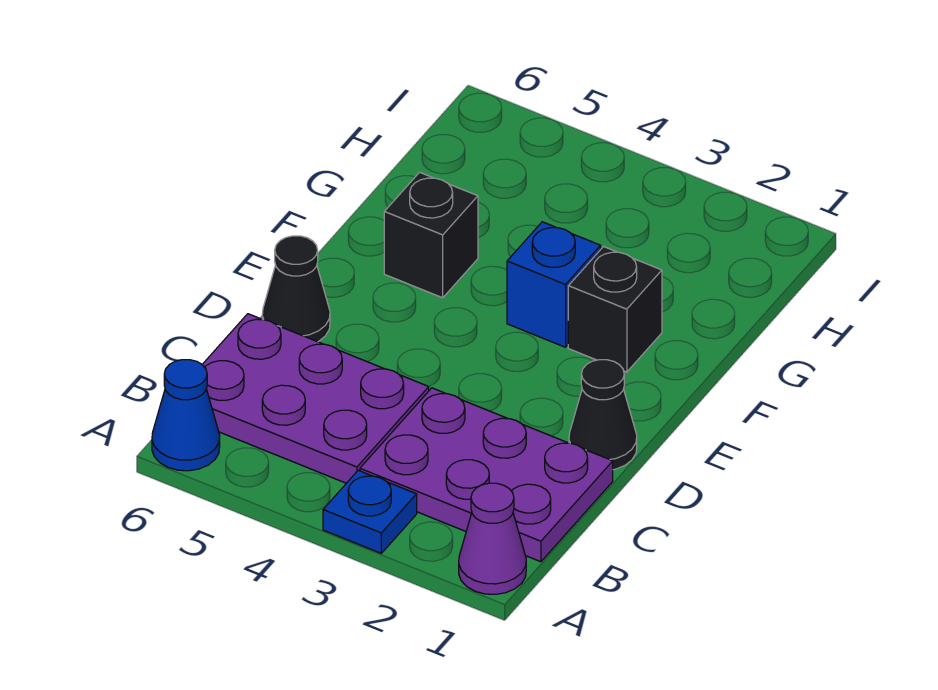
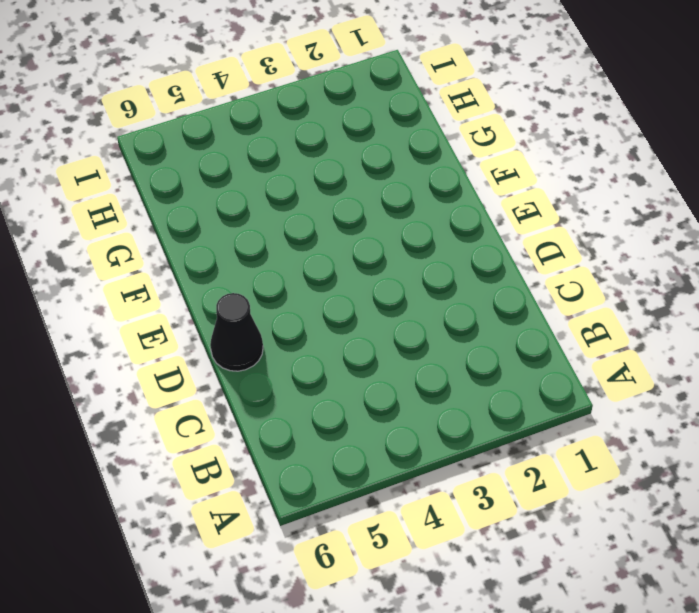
none -> purple cone A1 level 1
none -> blue plate A3 level 1

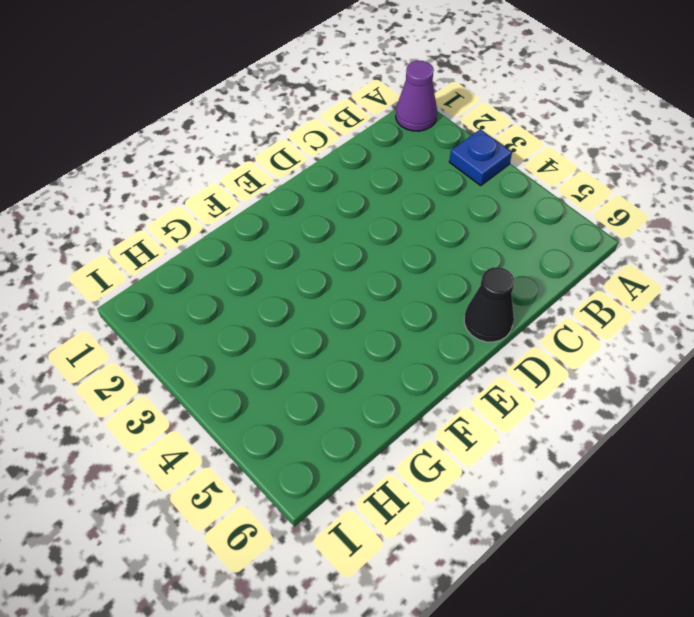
none -> blue cone A6 level 1
none -> purple plate B1:C3 level 1

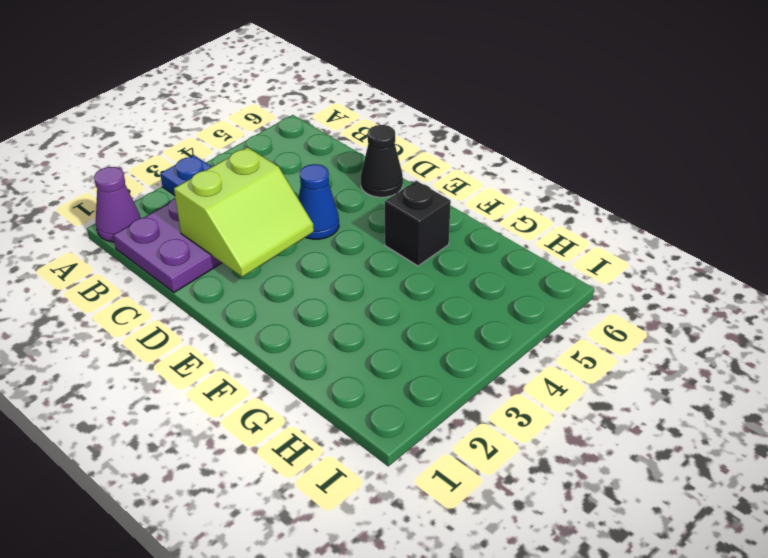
lime slope C2:D3 level 2 top C -> none
blue cone D4 level 1 -> blue cone A6 level 1
none -> purple plate B4:C6 level 1
none -> black cone D1 level 1

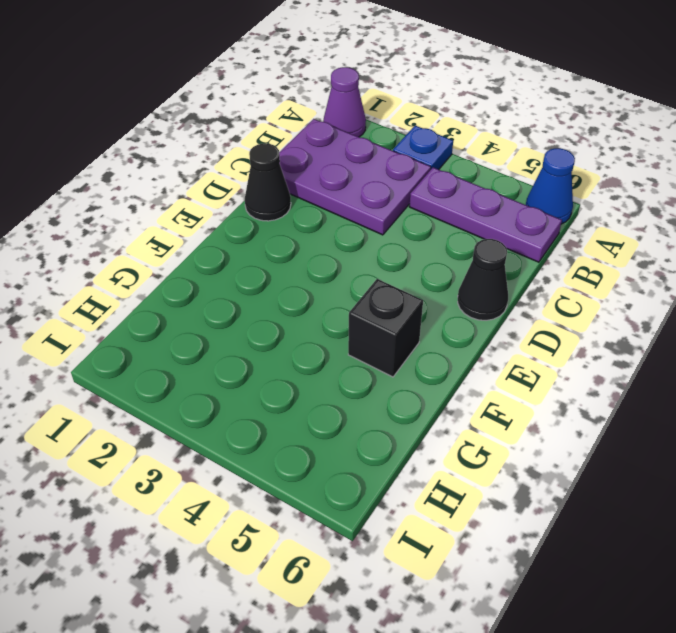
purple plate B4:B6 level 1 -> purple plate B4:C6 level 1
none -> black brick F2 level 1
none -> blue brick F3 level 1

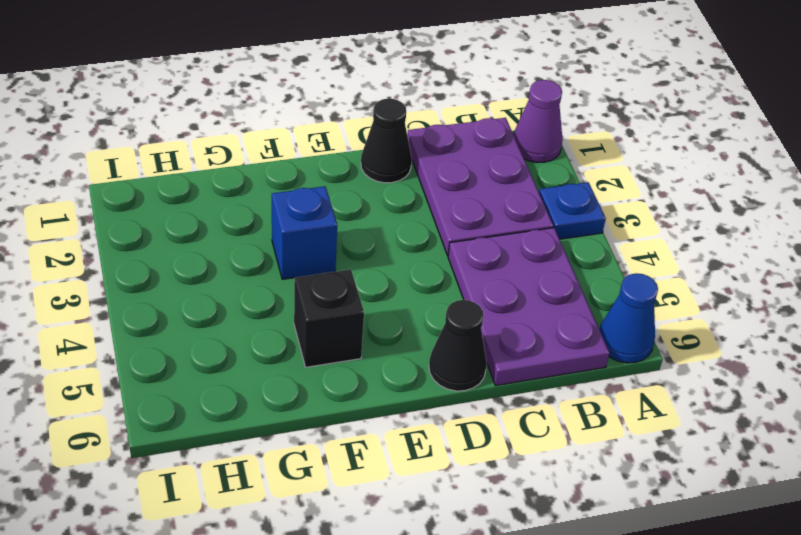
none -> black brick F2 level 1

